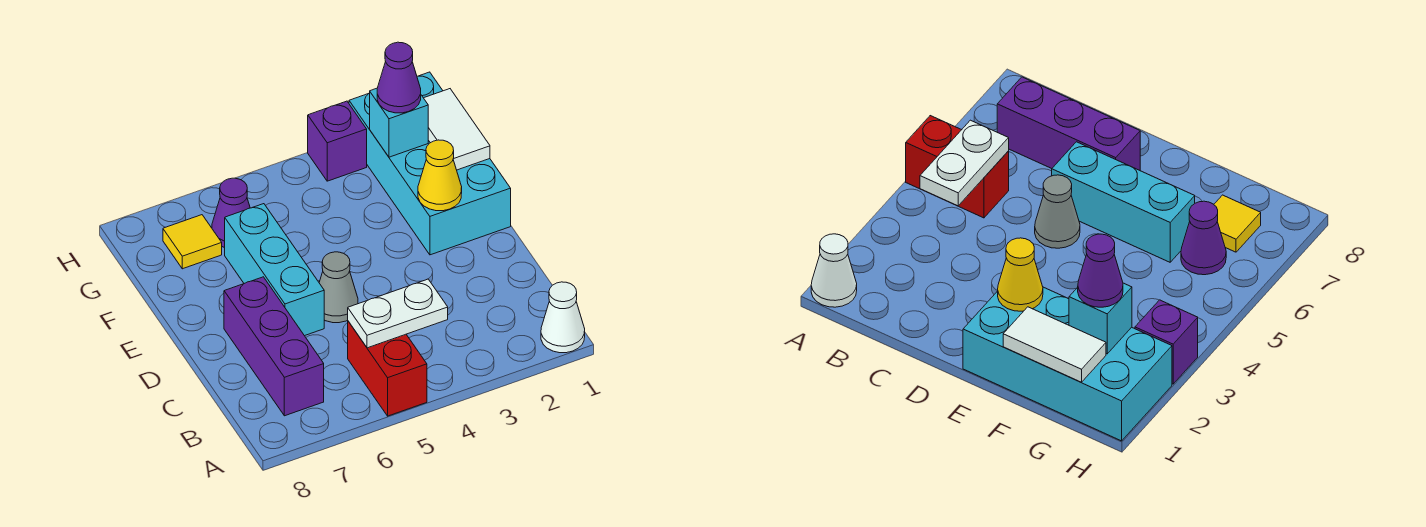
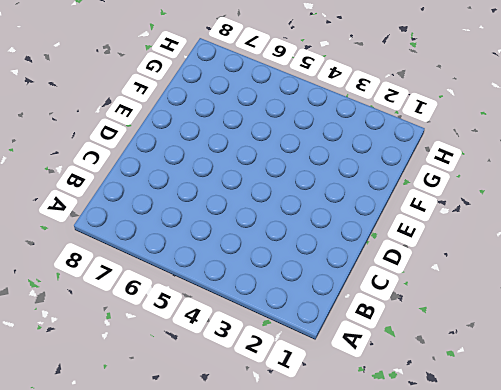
none -> white cone A1 level 1
none -> red brick A5:B5 level 1
none -> purple brick B7:D7 level 1

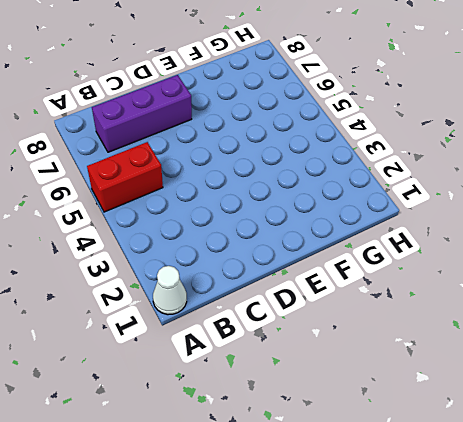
none -> grey cone D5 level 1
none -> cyan brick D6:F6 level 1
none -> cyan brick E1:H2 level 1

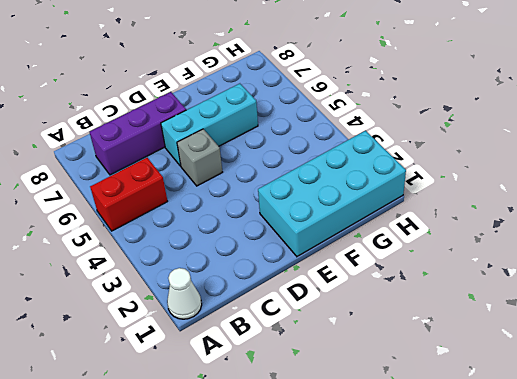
grey brick D5 level 1 -> grey cone D5 level 1
none -> purple cone G6 level 1
none -> yellow tile G7 level 1
none -> purple brick H3 level 1

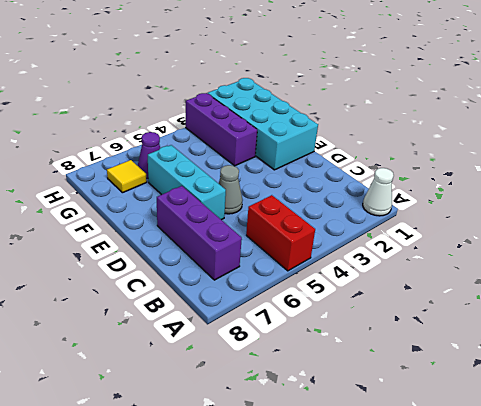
purple brick F3:H3 level 1 -> purple brick H3 level 1
none -> white plate B4:B5 level 2
none -> yellow cone E2 level 2
none -> white tile F1:G1 level 2

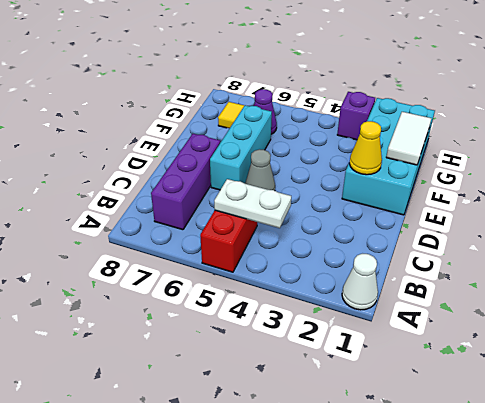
none -> cyan brick G2 level 2
none -> purple cone G2 level 3

